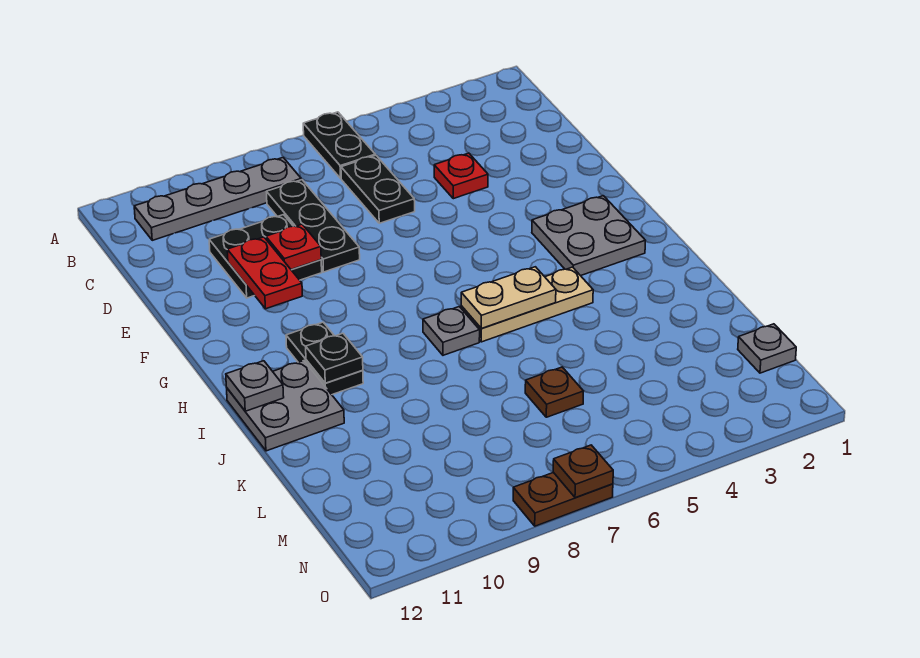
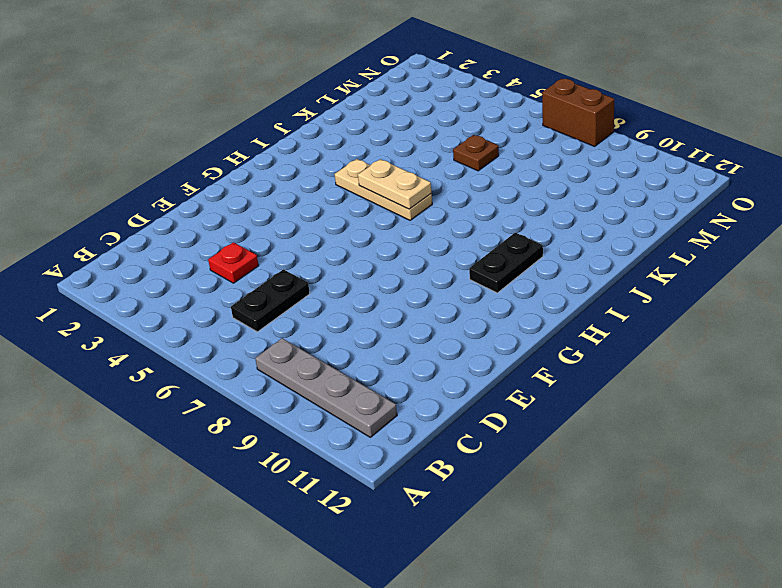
brown brick O7:O8 level 1 -> brown plate O7:O8 level 1
none -> black plate A6:B6 level 1
none -> black plate C8:E8 level 1
none -> black plate D9:E10 level 1

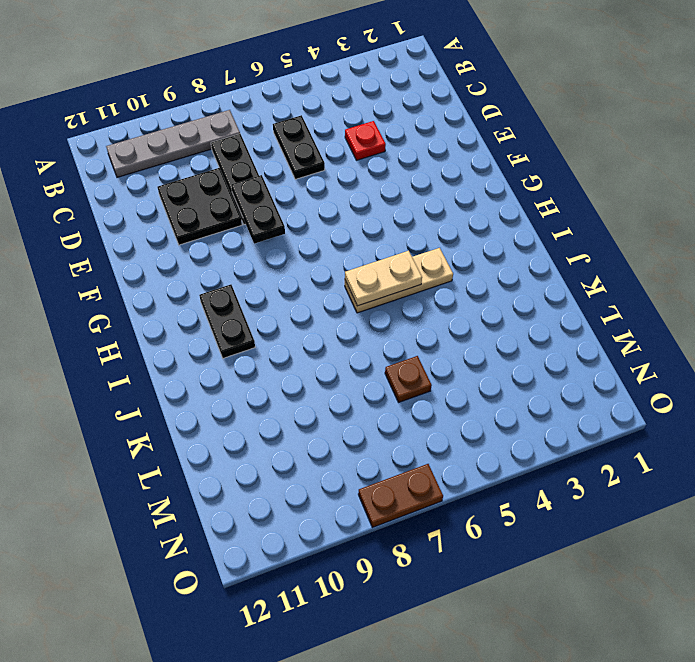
black plate E8:F8 level 2 -> black plate A6:B6 level 1
none -> grey plate G2:H3 level 1
none -> grey plate I7 level 1
none -> grey plate I11:J12 level 1

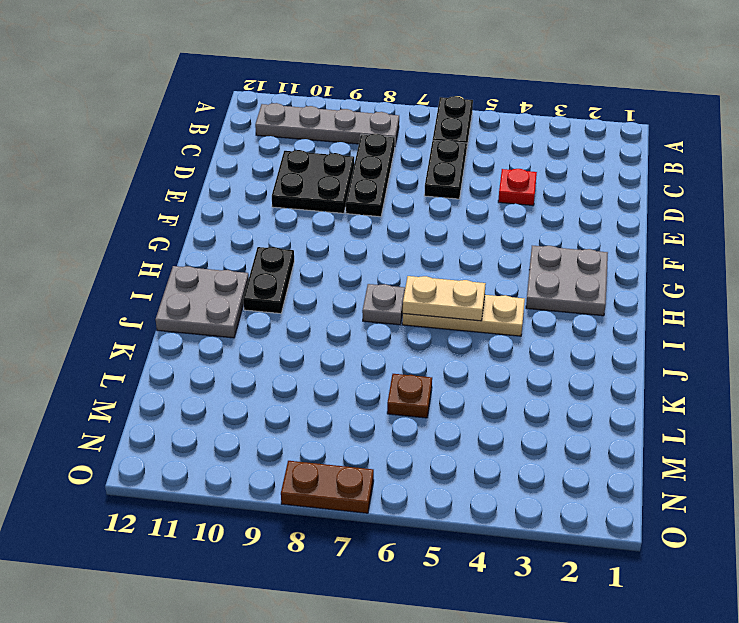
none -> grey plate M1 level 1
none -> red plate E9 level 2
none -> red plate E10:F10 level 2

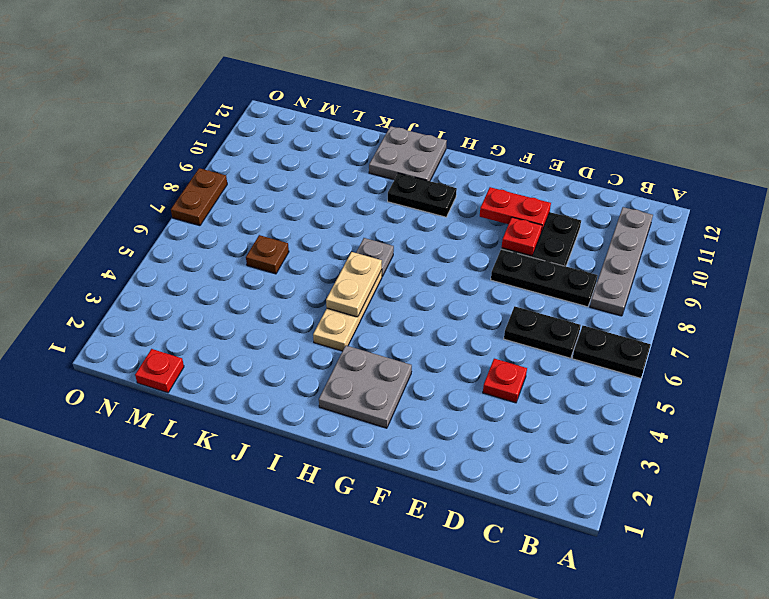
red plate M1 level 1 -> grey plate M1 level 1
none -> black plate I10 level 2
none -> grey plate I12 level 2
none -> brown plate O7 level 2

